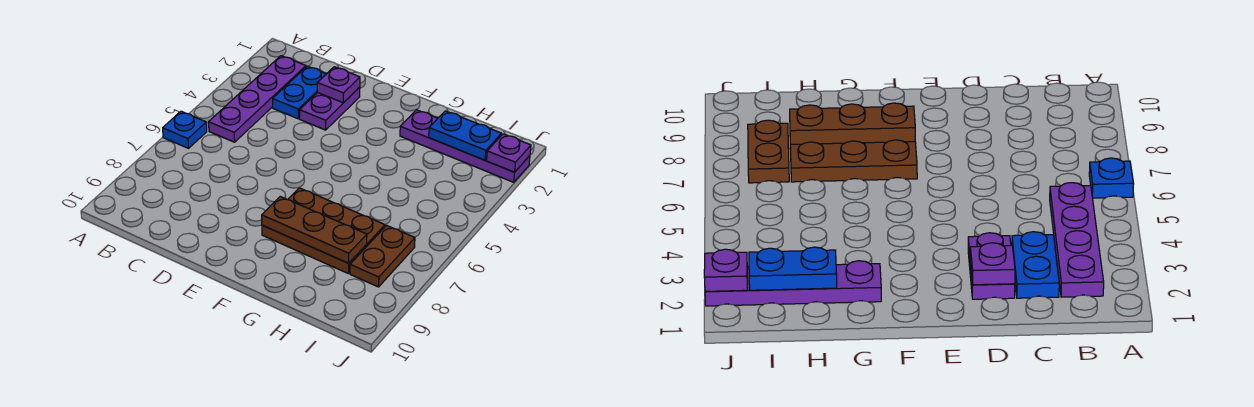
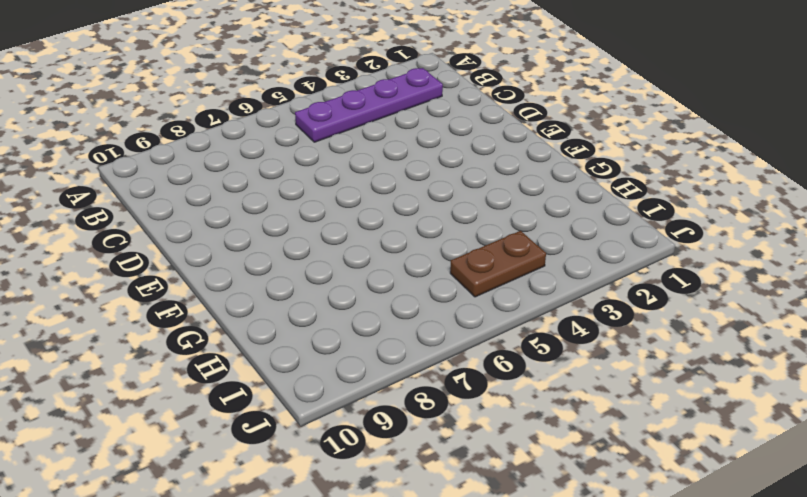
brown plate I4:I5 level 1 -> brown plate I7:I8 level 1
none -> blue plate A6 level 1
none -> blue plate C2:C3 level 1

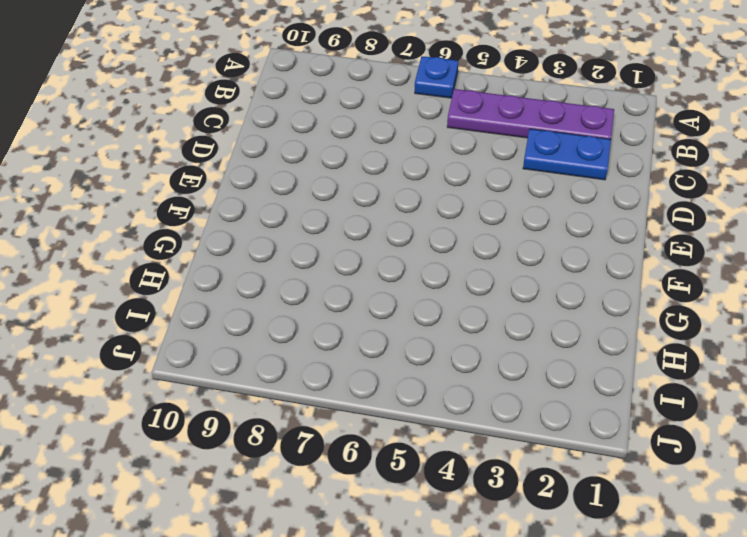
none -> purple plate D2:D3 level 1
none -> brown plate F7:H8 level 1

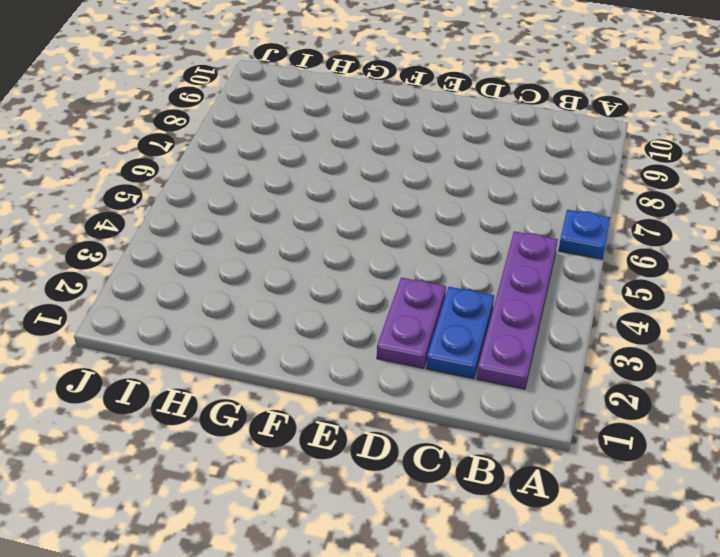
none -> brown plate F7:H8 level 1
none -> purple plate G2:J2 level 1

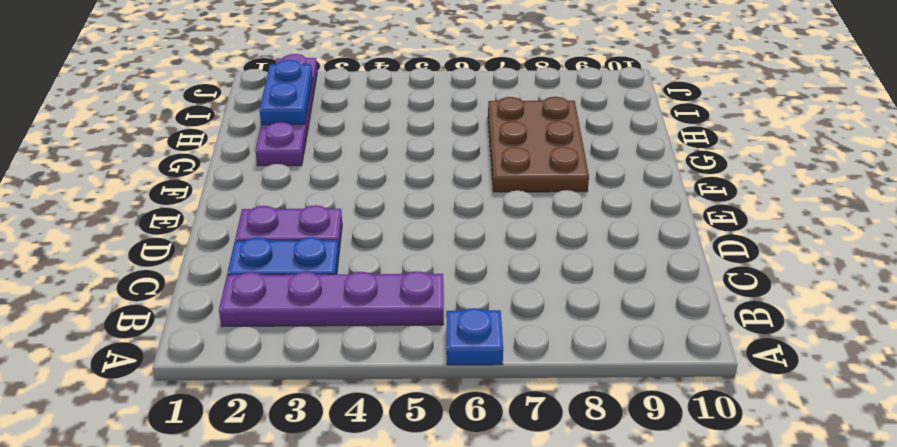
none -> brown plate I7:I8 level 1
none -> purple plate D2 level 2

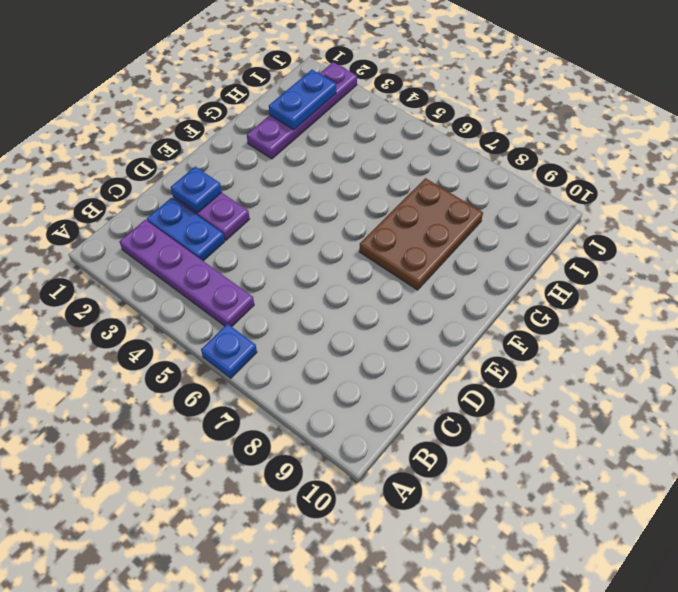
blue plate D2 level 2 -> purple plate D2 level 2
none -> brown plate I7:I8 level 1
none -> brown plate F8:H8 level 2

